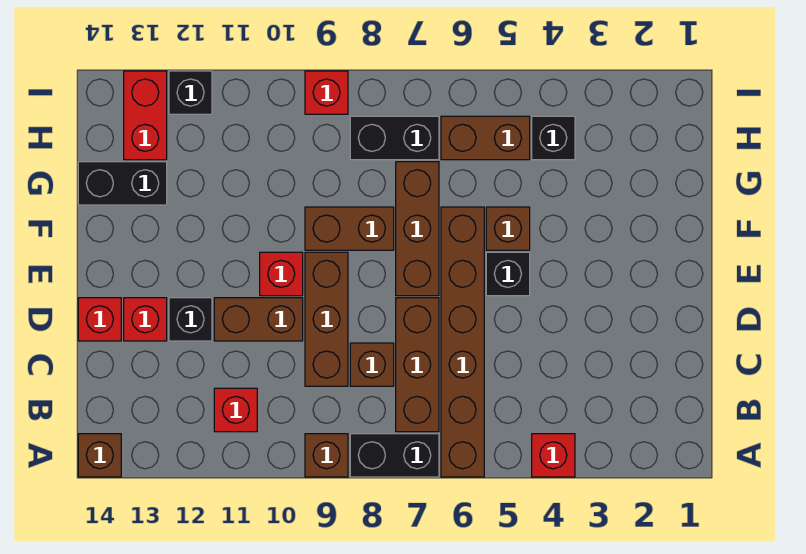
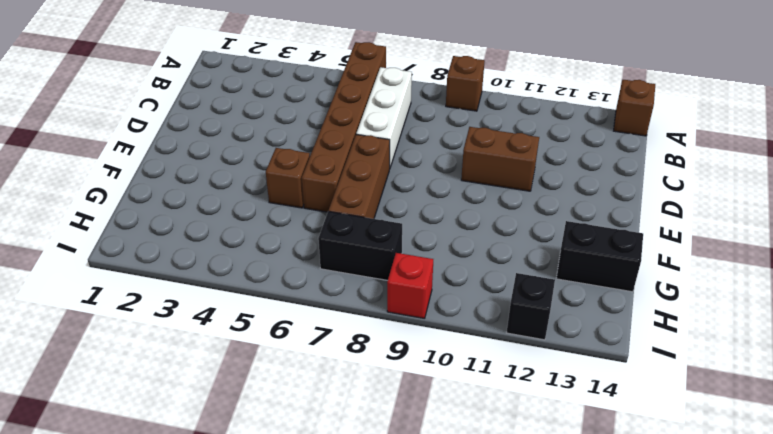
white brick B7:D7 level 1 -> brown brick B7:D7 level 1
none -> red brick A4 level 1
none -> black brick A7:A8 level 1
none -> red brick B11 level 1

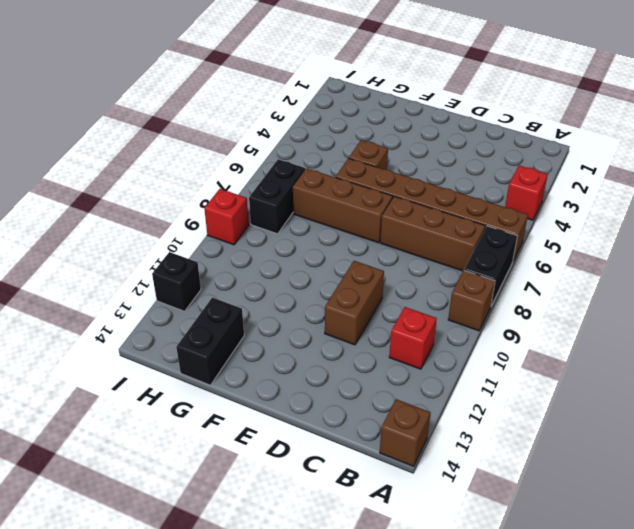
none -> brown brick C8 level 1
none -> brown brick C9:E9 level 1
none -> black brick D12 level 1

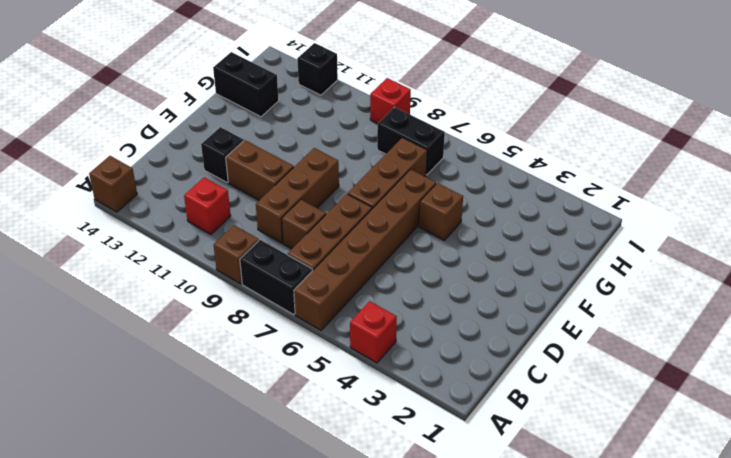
none -> red brick D13 level 1
none -> red brick D14 level 1
none -> black brick E5 level 1

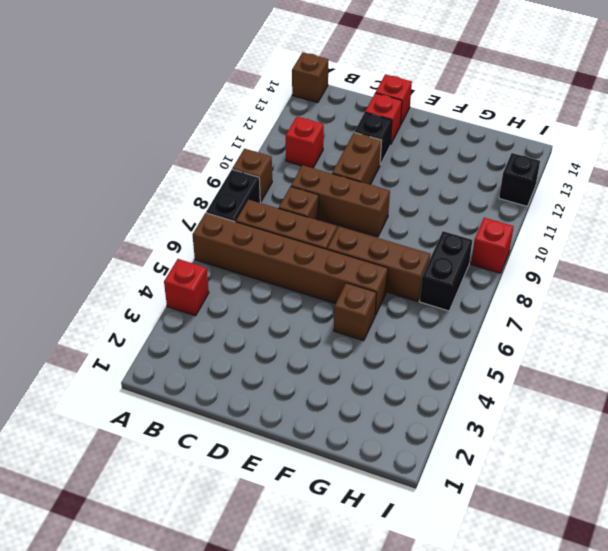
none -> black brick E5 level 1
none -> red brick E10 level 1
none -> brown brick F8:F9 level 1

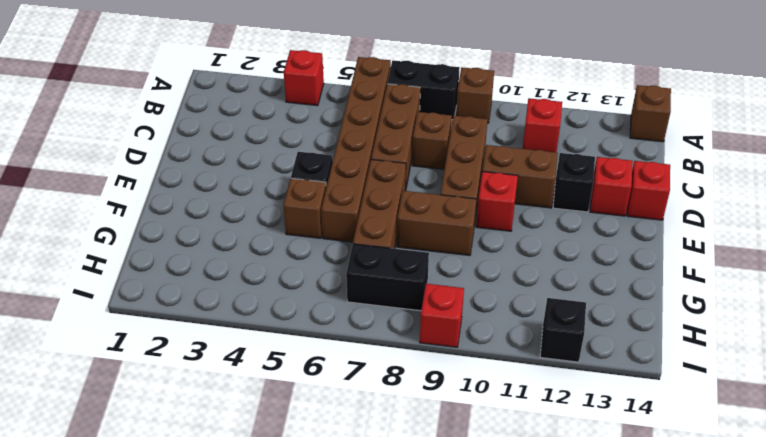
none -> black brick G13:G14 level 1
none -> black brick H4 level 1
none -> brown brick H5:H6 level 1

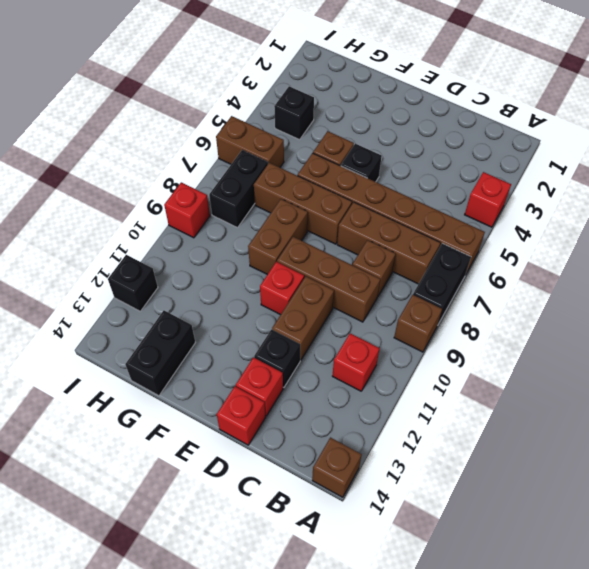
brown brick H6:I6 level 1 -> brown brick H5:H6 level 1
none -> red brick H13:I13 level 1

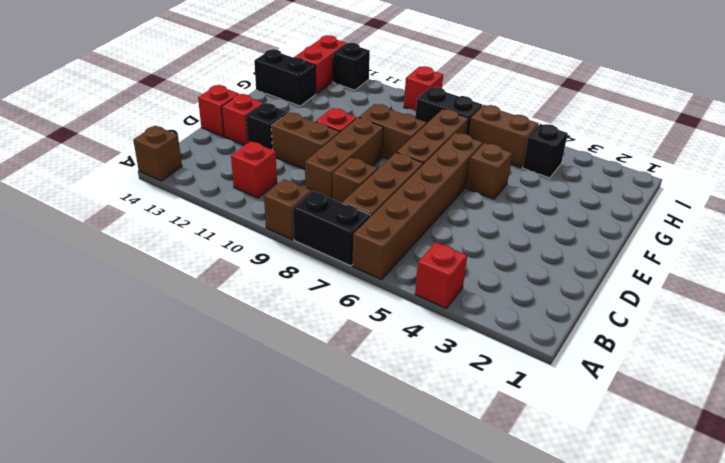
none -> black brick E5 level 1

